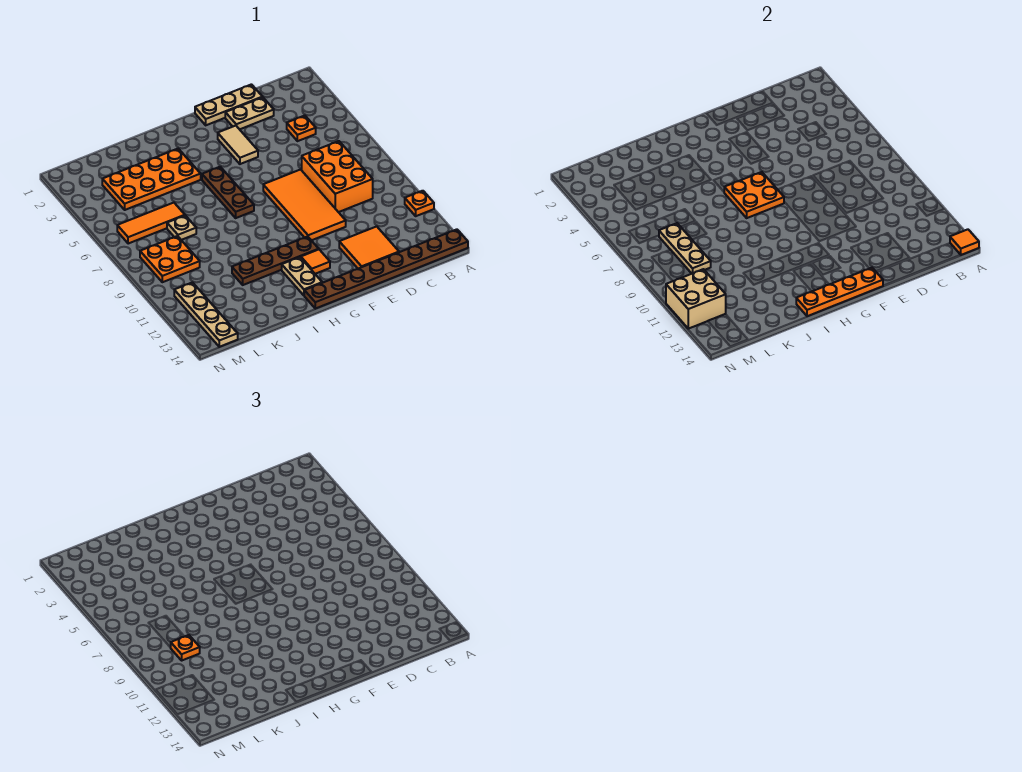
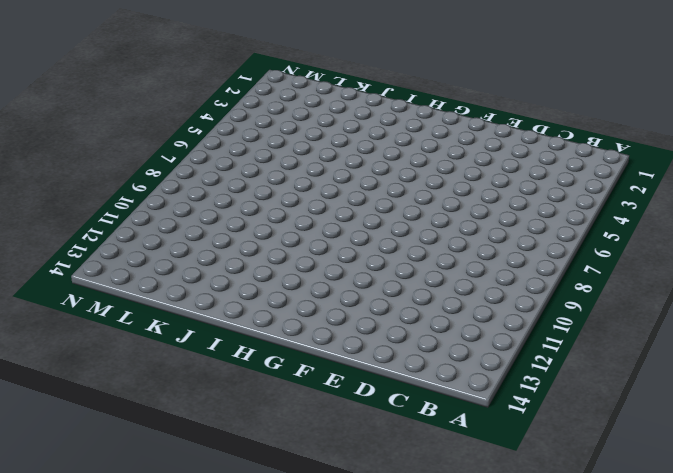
none -> orange plate A11 level 1
none -> brown plate A14:H14 level 1
none -> orange plate C4 level 1

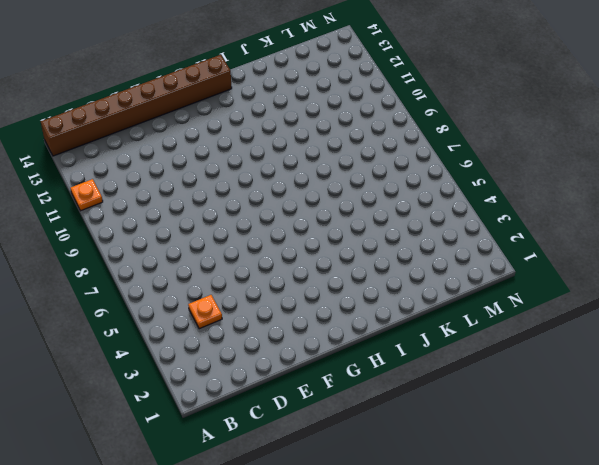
brown brick A14:H14 level 1 -> brown plate A14:H14 level 1
none -> orange brick C7:D9 level 1
none -> tan plate D1:F1 level 1
none -> tan plate D2:E2 level 1

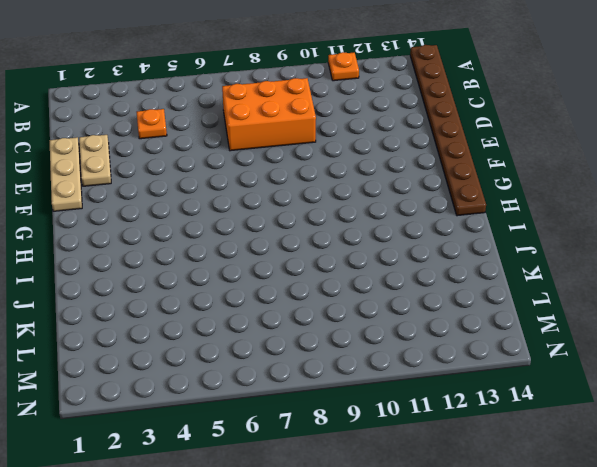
none -> orange tile D12:E13 level 1
none -> orange tile E7:F10 level 1
none -> tan tile F3:F4 level 1

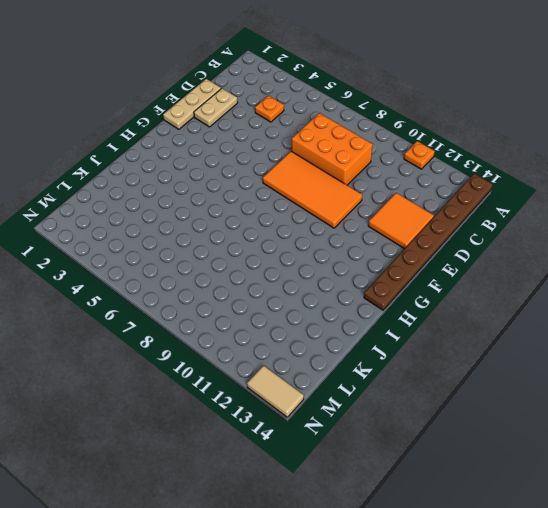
tan tile N13:N14 level 1 -> tan tile F3:F4 level 1
none -> brown plate G11:J11 level 1
none -> orange tile G12 level 1
none -> brown plate H5:H7 level 1

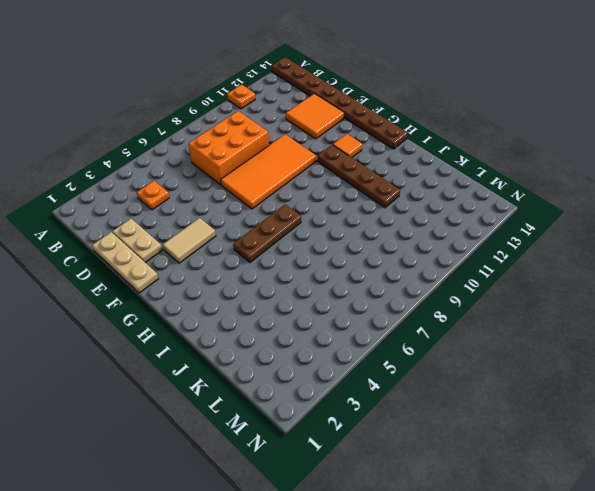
none -> tan plate H12:H13 level 1
none -> orange plate I3:L4 level 1
none -> orange tile K6:M6 level 1

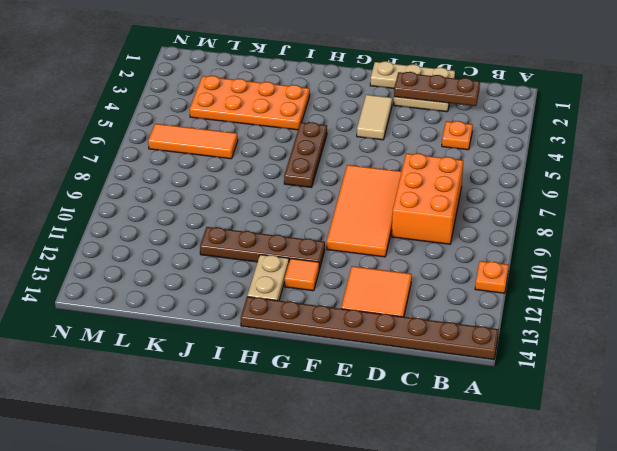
brown plate C2:E2 level 2 -> none
none -> tan plate K7 level 1
none -> orange plate L8:M9 level 1
none -> tan plate M11:M14 level 1

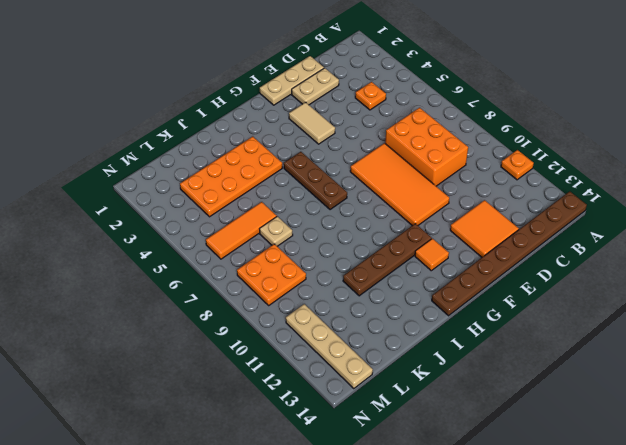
none -> tan plate H12:H13 level 1
none -> orange tile A14 level 2
none -> orange plate F14:I14 level 2

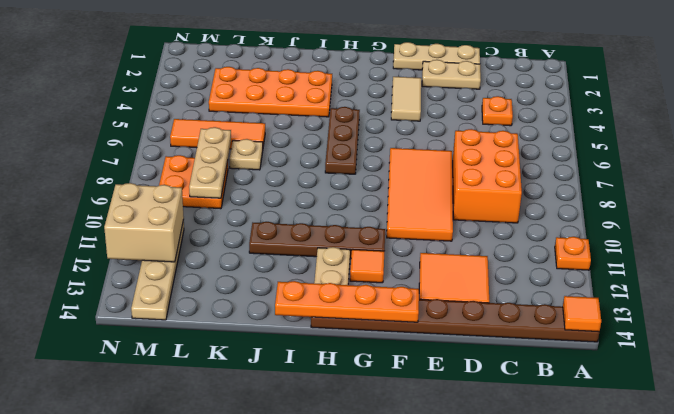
none -> orange plate G6:H7 level 2
none -> orange plate L9 level 3

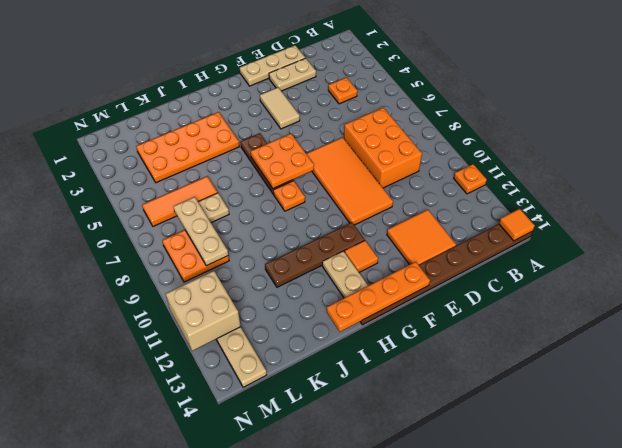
orange plate H8 level 1 -> orange plate L9 level 3

